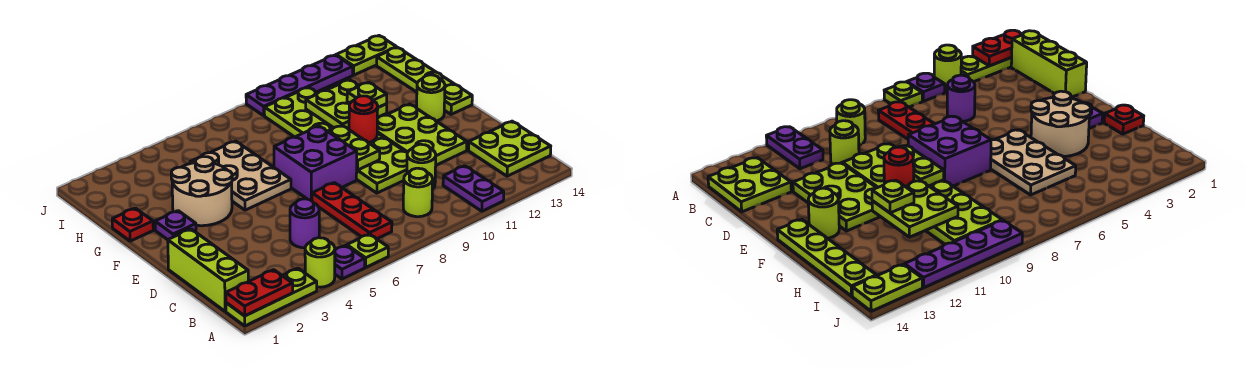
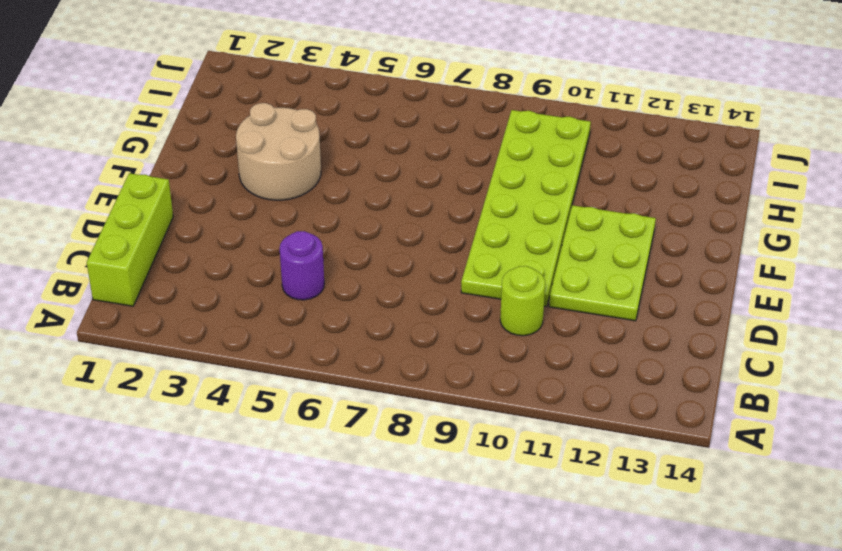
none -> lime plate A1:A3 level 1
none -> lime round brick A4 level 1
none -> purple plate A5 level 1

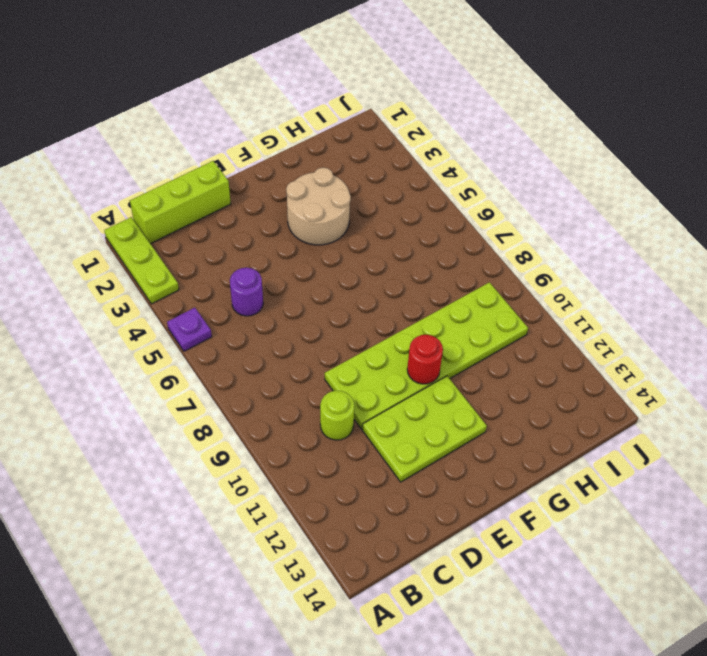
none -> lime round brick A4 level 1
none -> lime plate A6 level 1
none -> purple plate A11:B11 level 1

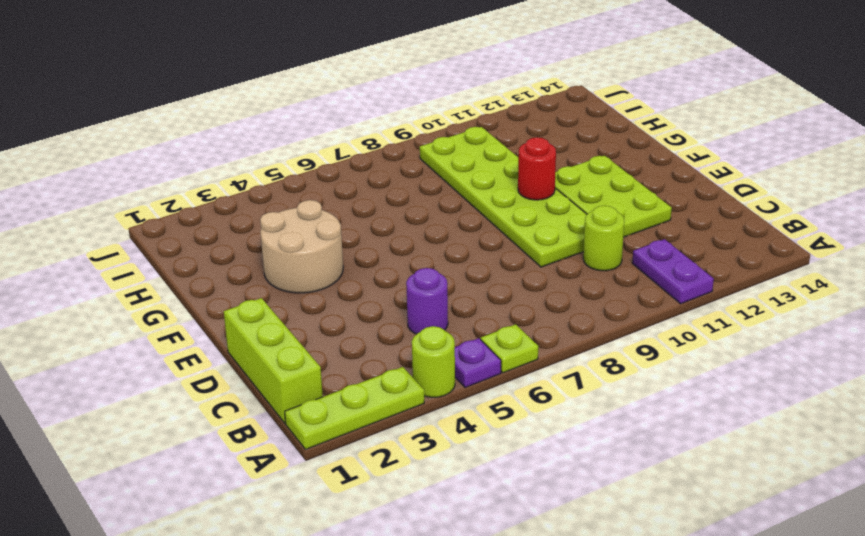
none -> red plate B7:D7 level 1
none -> lime round brick B9 level 1
none -> lime plate B13:C14 level 1

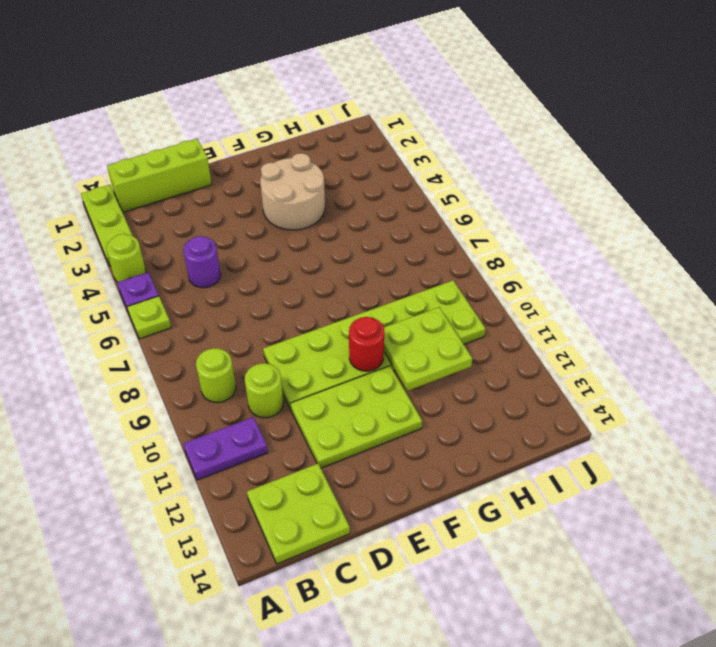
none -> red plate B7:D7 level 1
none -> purple brick E7:F8 level 1
none -> purple plate F2 level 1

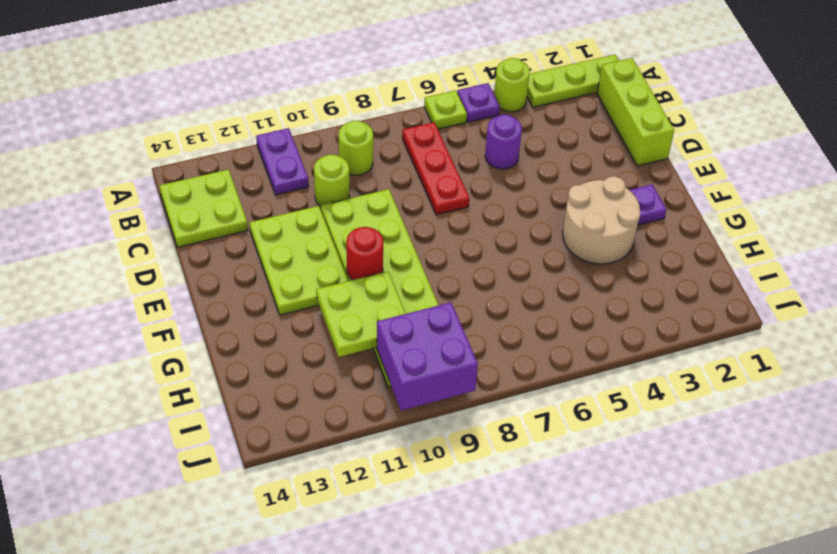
purple brick I9:J10 level 2 -> purple brick E7:F8 level 1
none -> tan plate F5:H6 level 1
none -> lime round brick F13 level 1
none -> lime plate F14:I14 level 1

